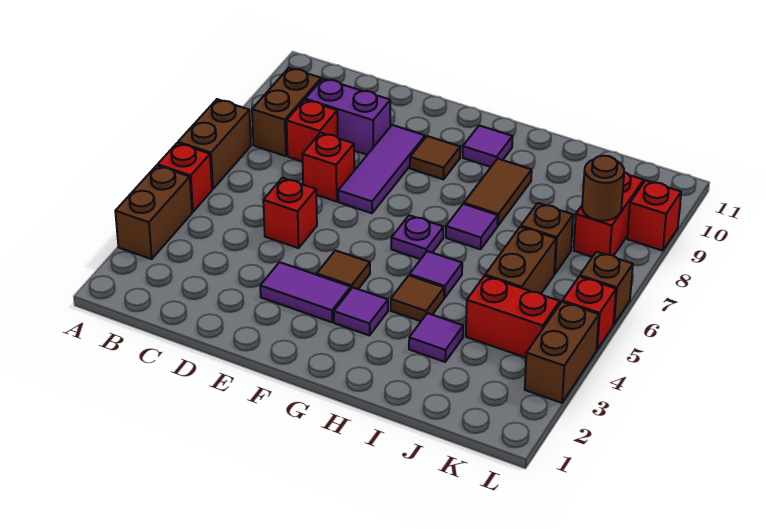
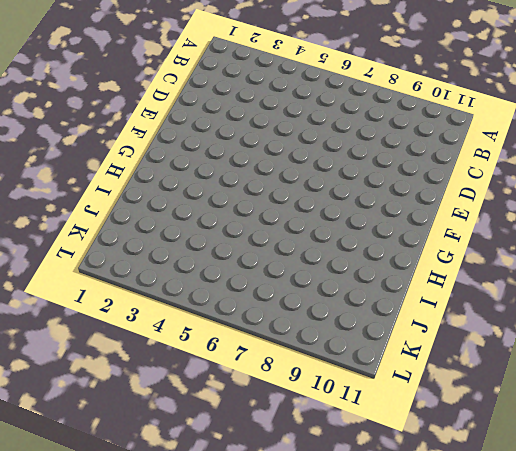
none -> brown brick A3:A4 level 1
none -> red brick A5 level 1
none -> brown brick A6:A7 level 1

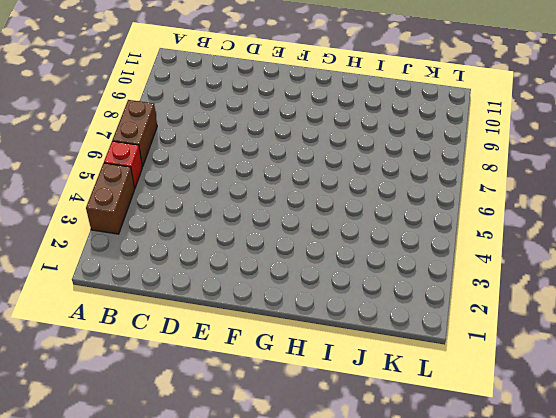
none -> brown brick B8:B9 level 1
none -> red brick C8 level 1
none -> purple brick C9:D9 level 1

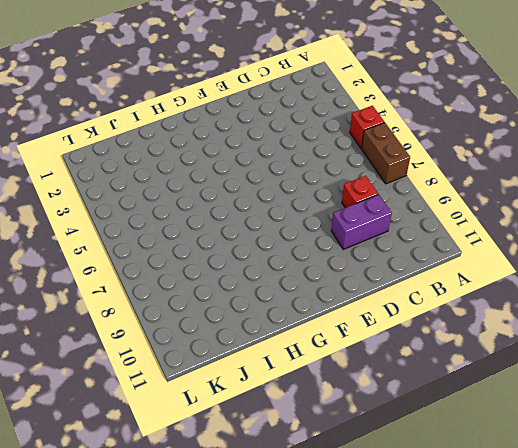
none -> brown brick A3:A4 level 1
none -> brown brick B8:B9 level 1
none -> red brick D5 level 1

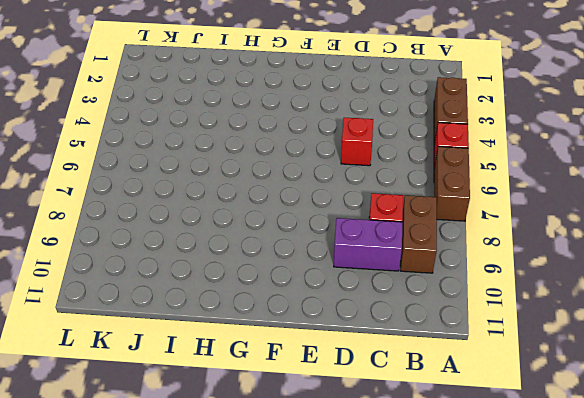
none -> red brick D7 level 1
none -> purple tile E3:F3 level 1
none -> purple tile E7:E9 level 1

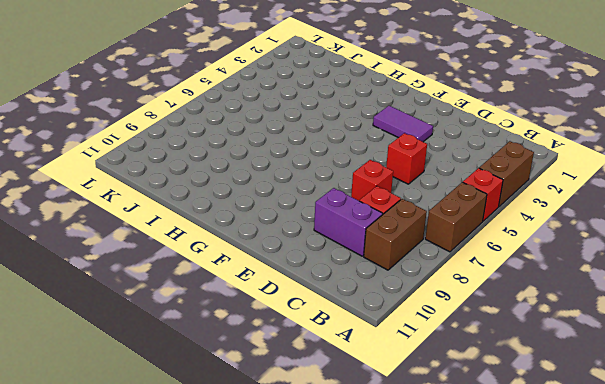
none -> purple tile E7:E9 level 1
none -> brown tile F4 level 1
none -> brown tile F9 level 1

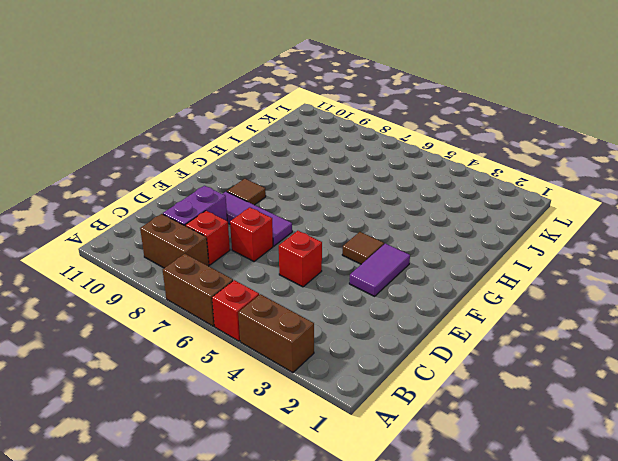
none -> purple tile G3 level 1
none -> purple plate G6 level 1
none -> purple tile G10 level 1

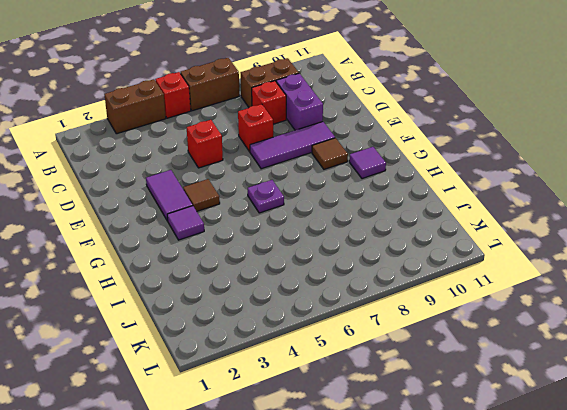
none -> brown tile H4 level 1
none -> purple tile H5 level 1
none -> purple tile H7 level 1

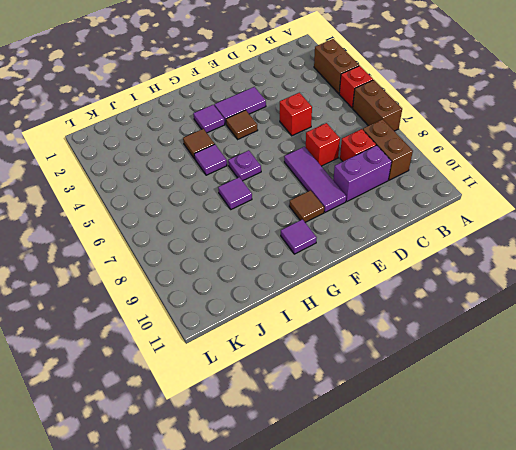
none -> brown tile H8:H9 level 1
none -> purple tile I3 level 1
none -> red brick J4:K4 level 1

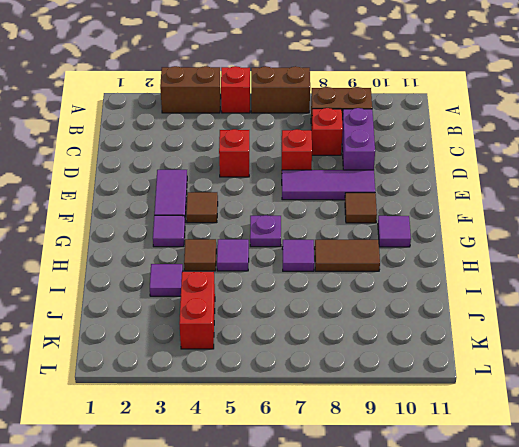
none -> brown brick J5:J6 level 1
none -> brown brick J7 level 1
none -> red brick K8:K9 level 1

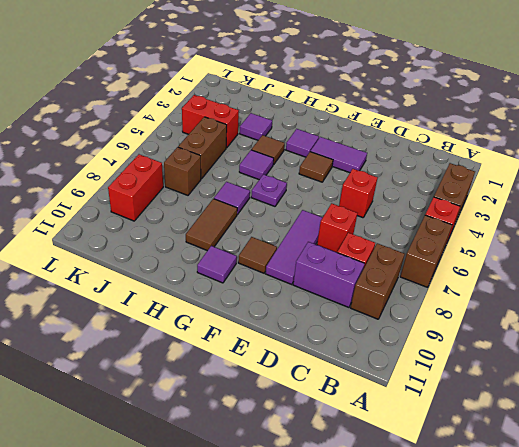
none -> brown brick L3:L4 level 1
none -> red brick L5 level 1
none -> brown brick L6 level 1

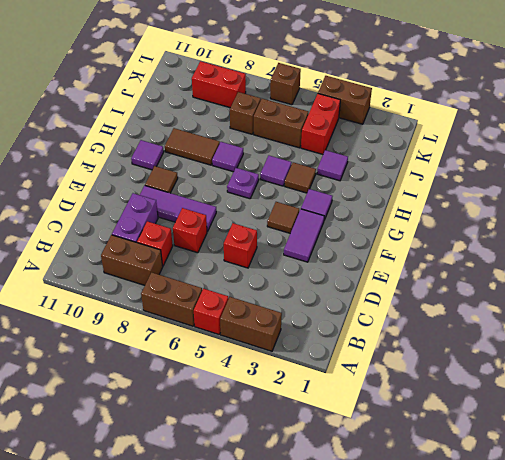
none -> red brick L5 level 1
none -> red brick L9 level 1
none -> brown round brick K8 level 2

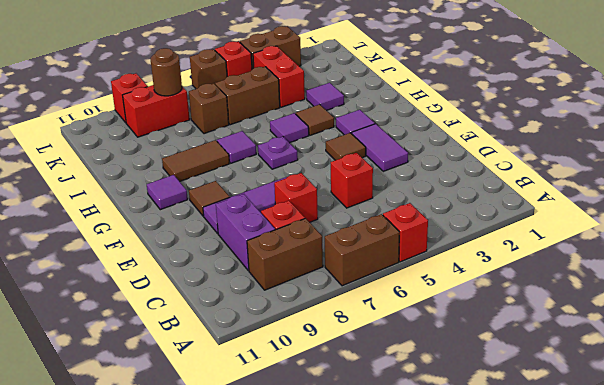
none -> brown brick A3:A4 level 1

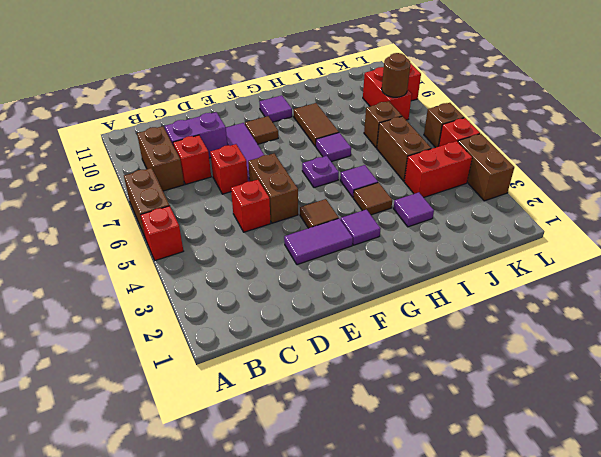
brown brick E5:E6 level 1 -> brown brick A3:A4 level 1

